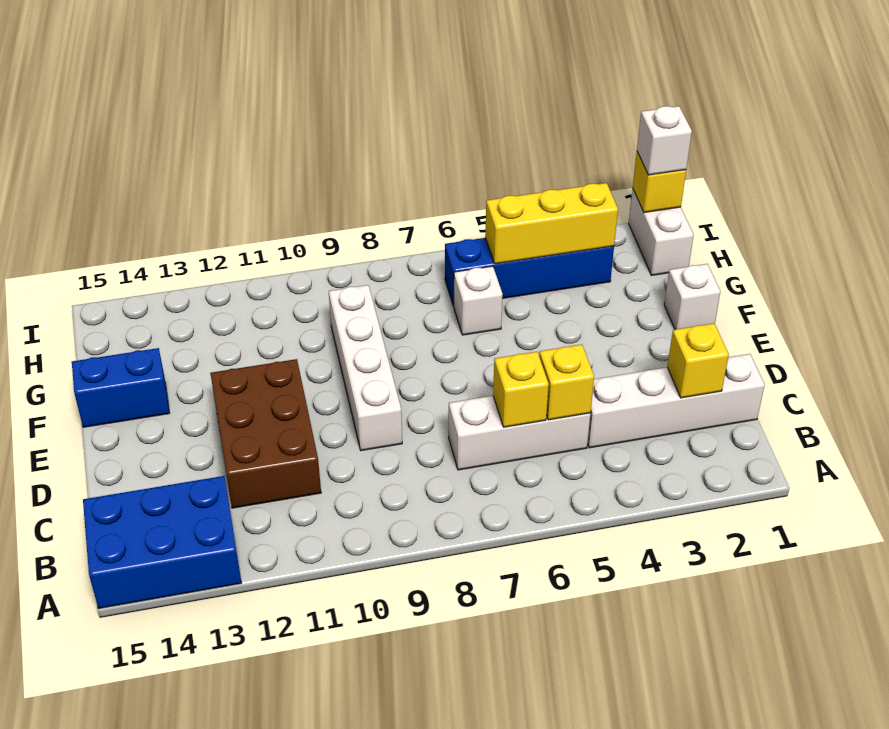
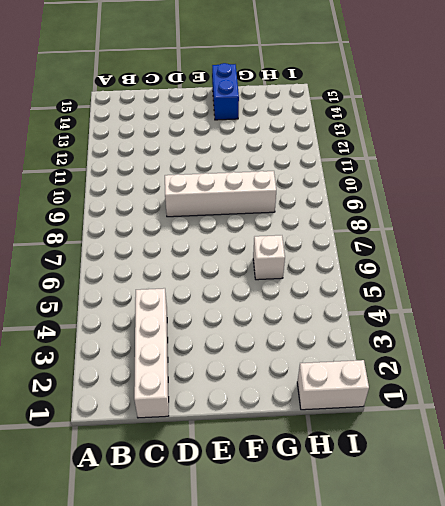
none -> blue brick A13:B15 level 1
none -> white brick C5:C7 level 1
none -> brown brick C11:E12 level 1

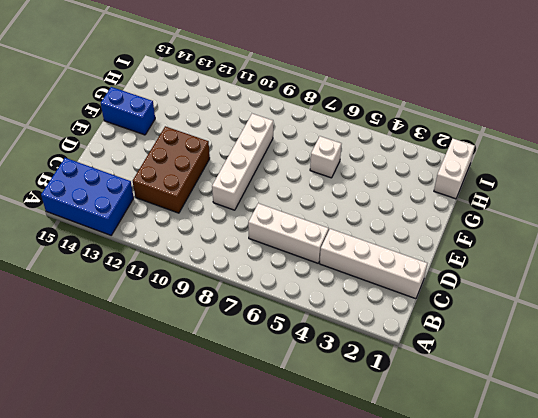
none -> white brick F1 level 1
none -> blue brick H3:H6 level 1
none -> yellow brick C2 level 2

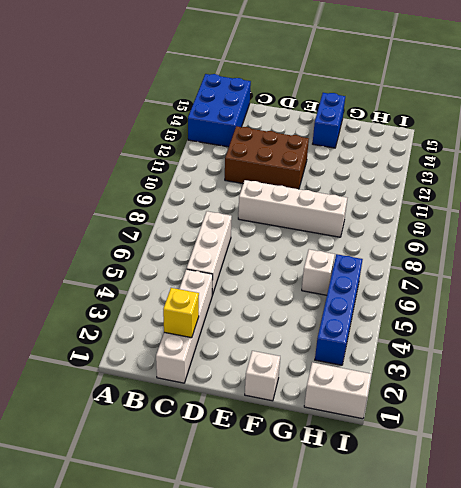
none -> yellow brick C5 level 2
none -> yellow brick C6 level 2
none -> yellow brick H3:H5 level 2

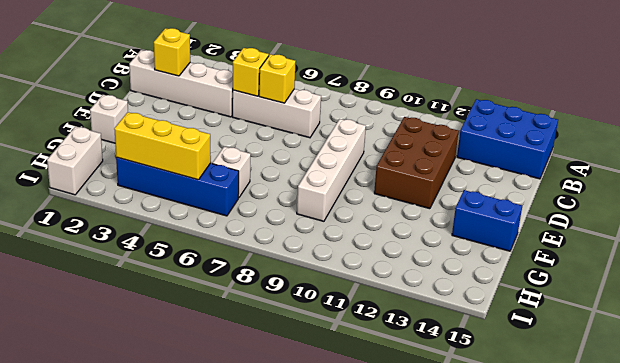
none -> yellow brick I1 level 2
none -> white brick I1 level 3

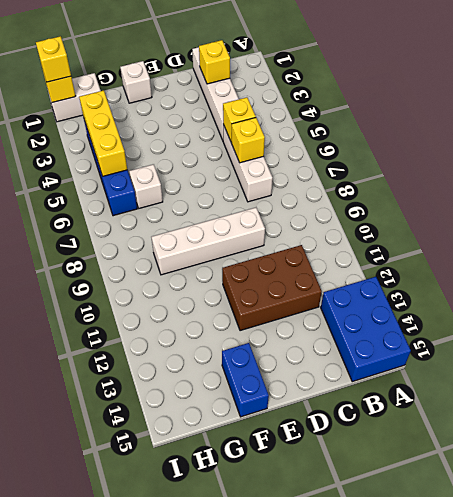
yellow brick I1 level 3 -> white brick I1 level 3

